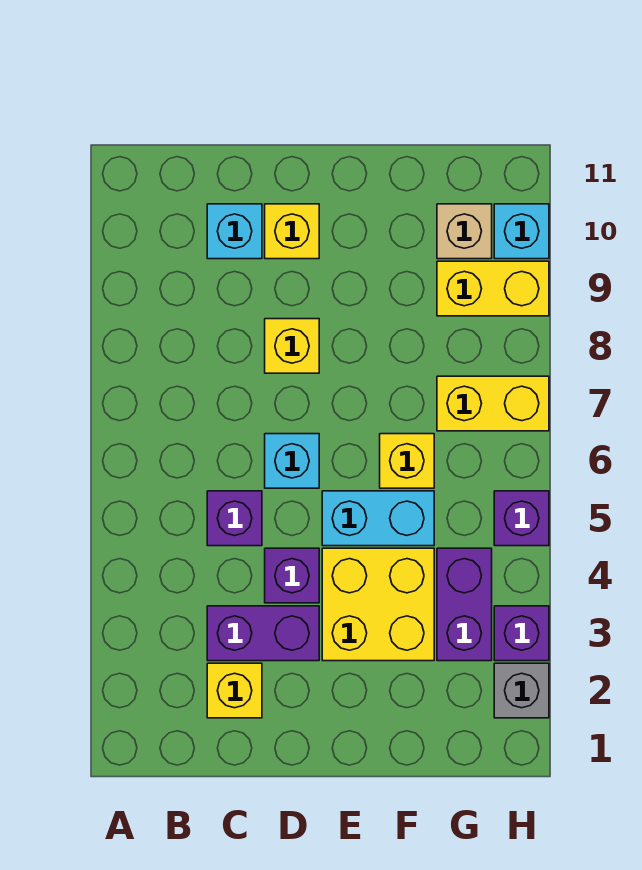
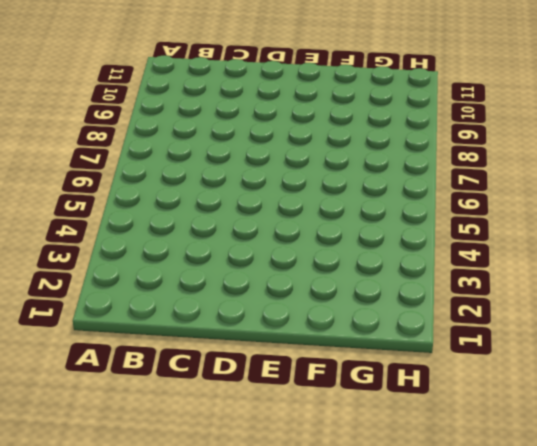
none -> yellow brick C2 level 1
none -> purple brick C3:D3 level 1
none -> purple brick C5 level 1

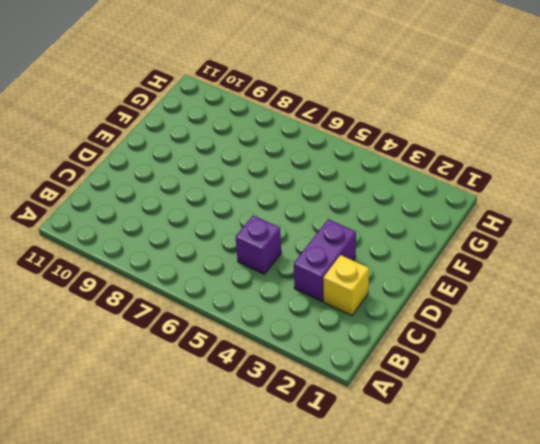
none -> cyan brick C10 level 1
none -> purple brick D4 level 1
none -> cyan brick D6 level 1

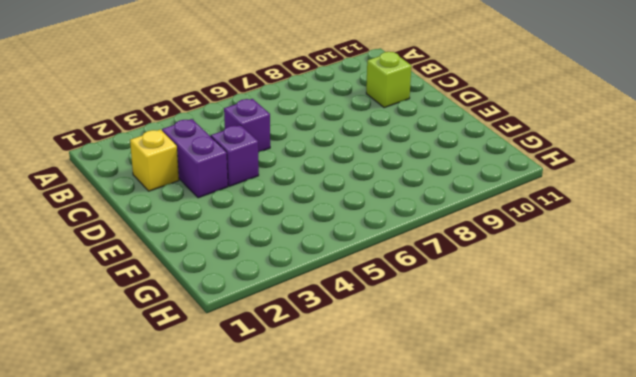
lime brick C10 level 1 -> cyan brick C10 level 1
none -> cyan brick D6 level 1
none -> yellow brick D8 level 1
none -> yellow brick D10 level 1

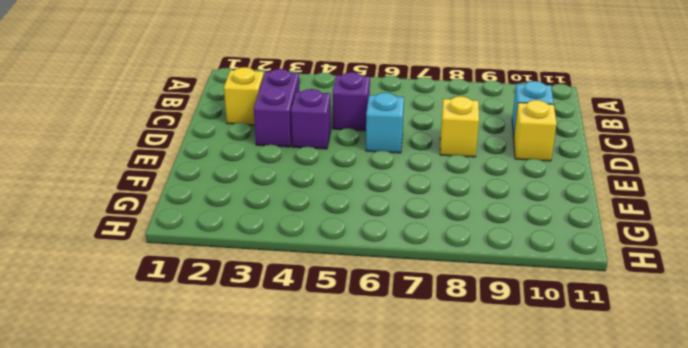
none -> yellow brick E3:F4 level 1
none -> cyan brick E5:F5 level 1
none -> yellow brick F6 level 1

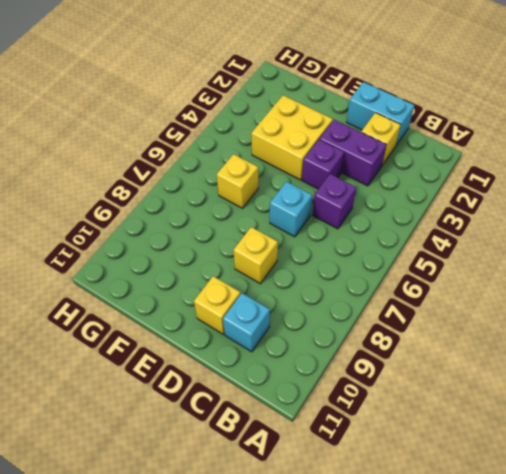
cyan brick C1:D1 level 1 -> cyan brick E5:F5 level 1
none -> purple brick G3:G4 level 1
none -> yellow brick G7:H7 level 1
none -> yellow brick G9:H9 level 1

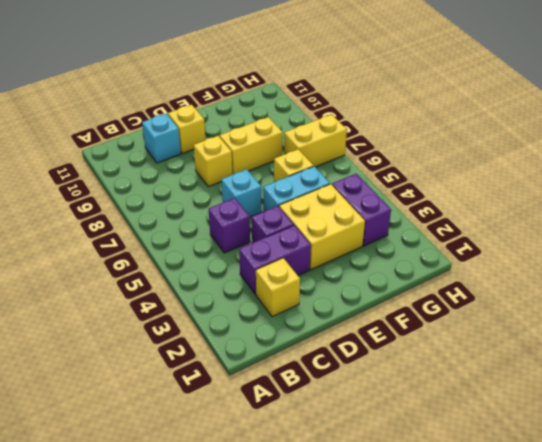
yellow brick E8:F8 level 1 -> yellow brick G9:H9 level 1
none -> tan brick G10 level 1
none -> grey brick H2 level 1
none -> purple brick H3 level 1

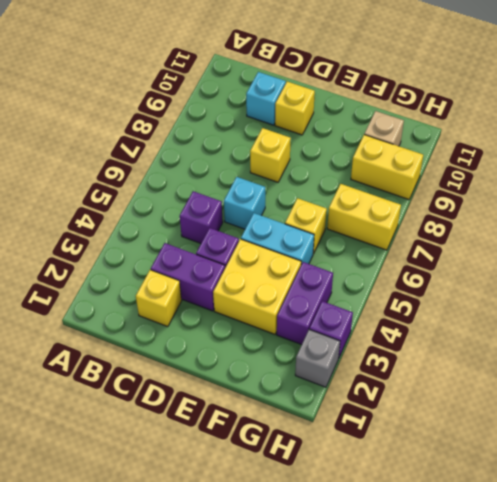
none -> purple brick H5 level 1
none -> cyan brick H10 level 1

